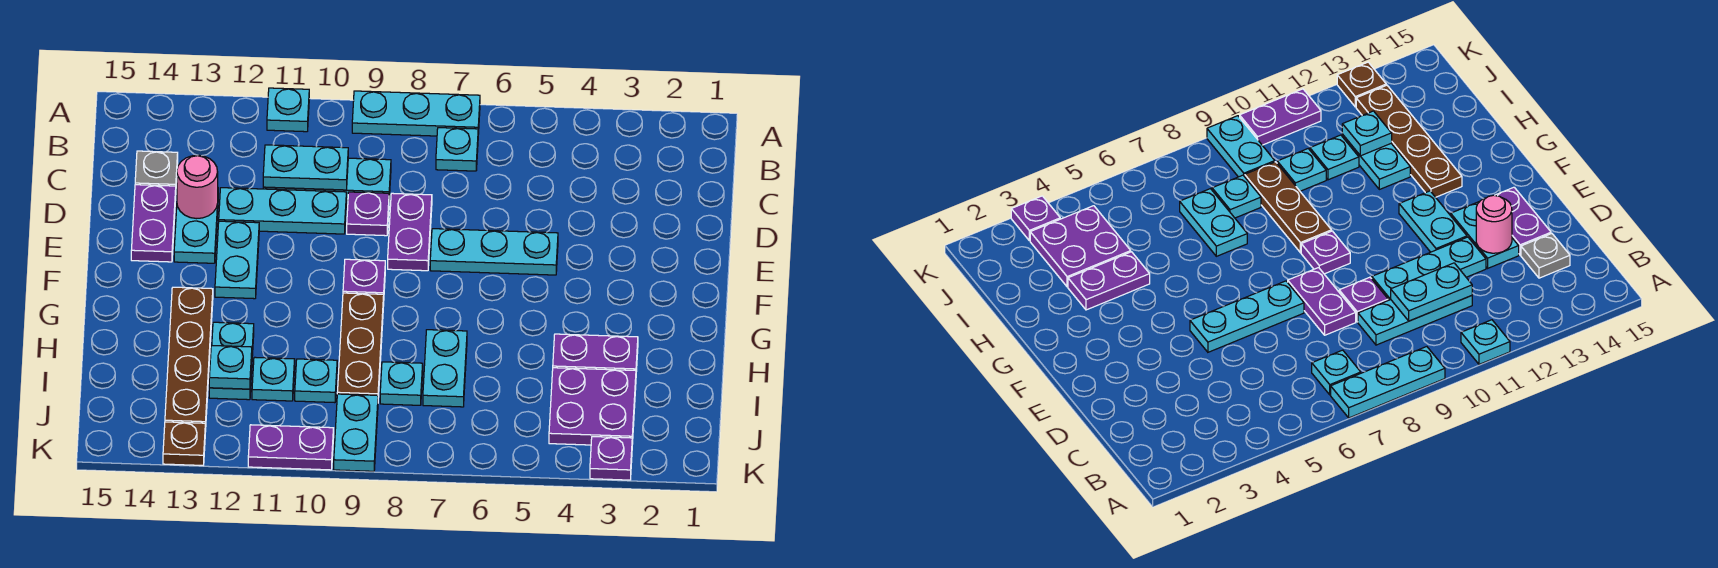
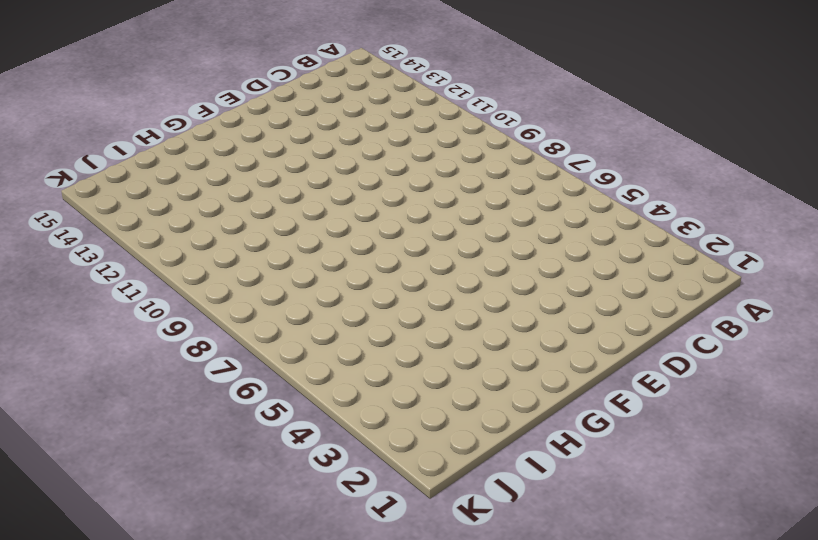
none -> cyan plate A7:A9 level 1
none -> cyan plate A11 level 1
none -> cyan plate B7 level 1

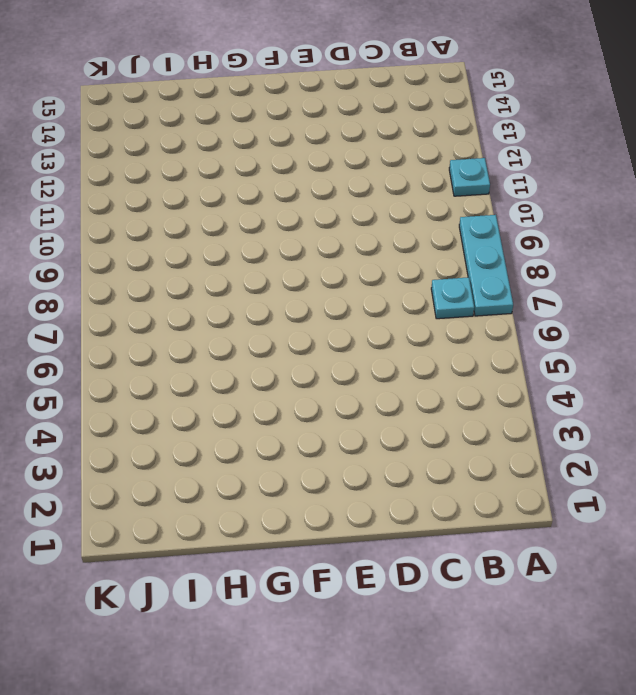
none -> cyan plate C9:C11 level 1
none -> grey plate C14 level 1
none -> purple plate D8:E8 level 1

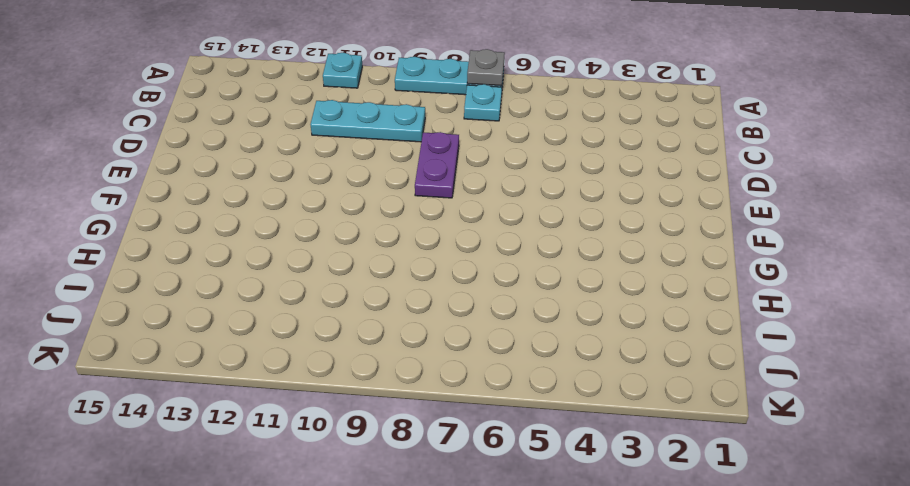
grey plate A7 level 2 -> grey plate C14 level 1
none -> purple plate D9 level 1
none -> cyan plate D10:D12 level 1
none -> cyan plate D13:E13 level 1

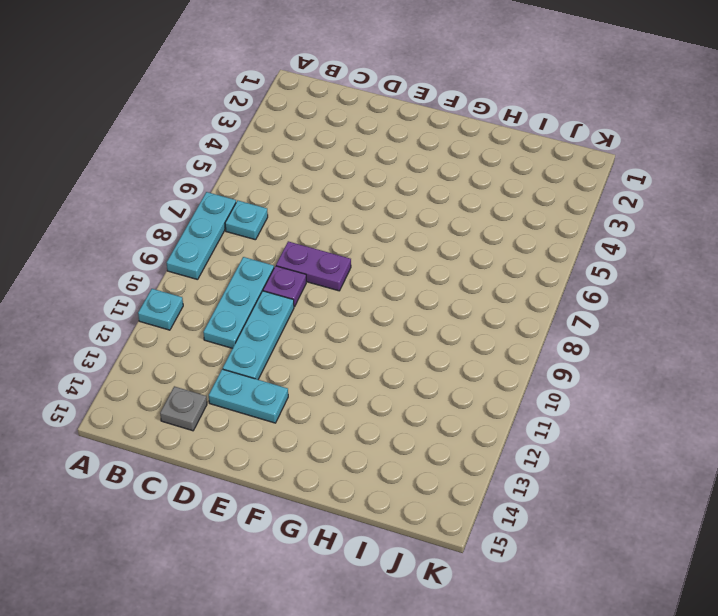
none -> purple plate D14:E14 level 1
none -> cyan plate E5:E7 level 1
none -> cyan plate E12:F12 level 1

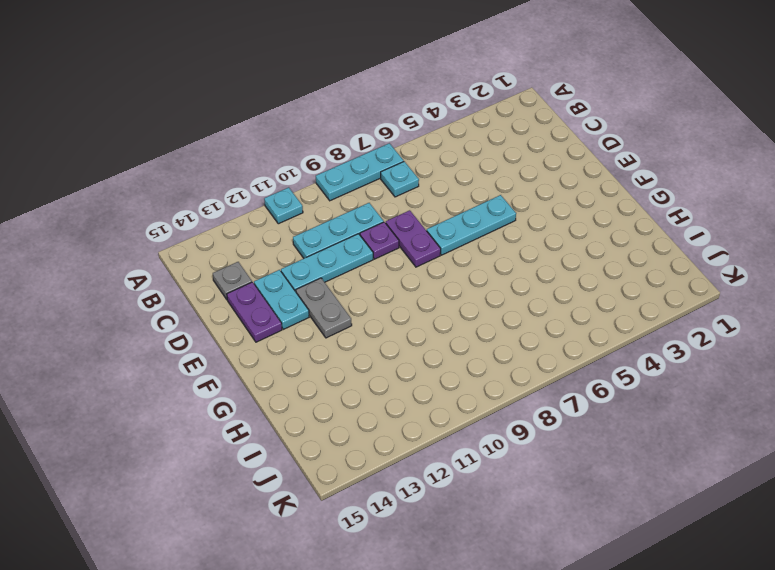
grey plate E12:F12 level 1 -> cyan plate E12:F12 level 1
none -> purple plate F9 level 1
none -> brown plate G9:I9 level 1
none -> brown plate G13:J13 level 1

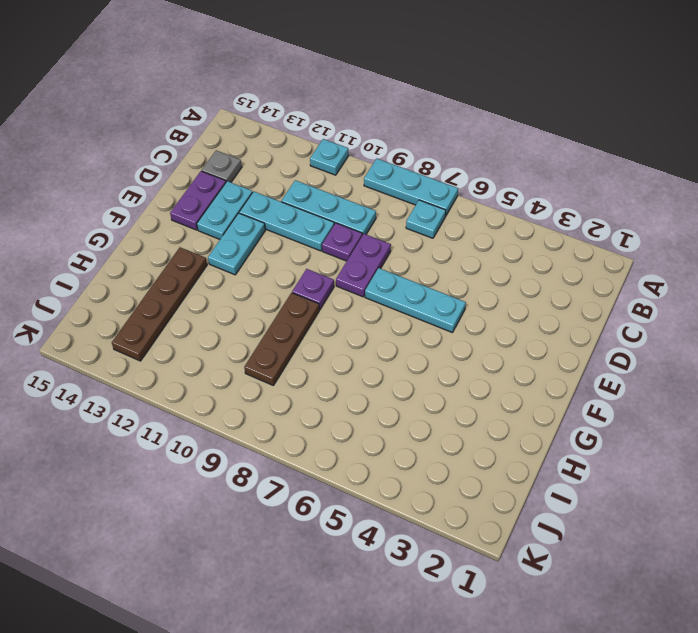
none -> purple plate H3:H4 level 1
none -> cyan plate H7:I7 level 1
none -> cyan plate H12:I12 level 1

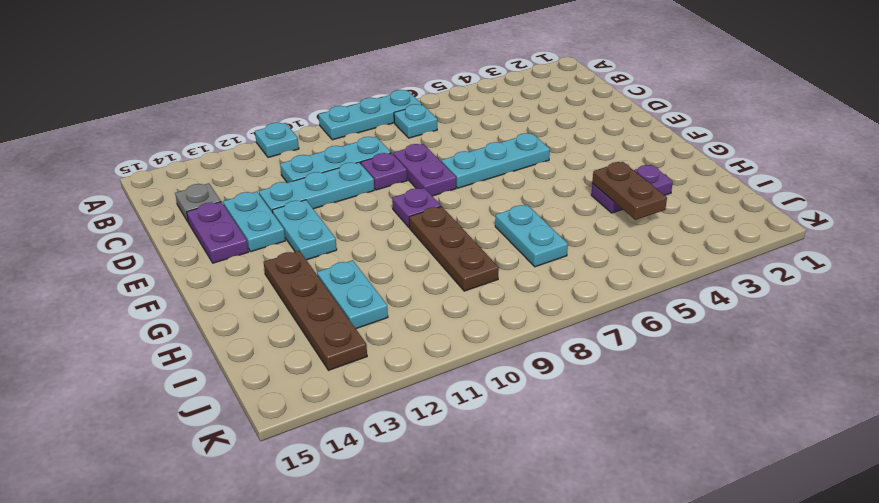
brown plate H4:I4 level 2 -> none
none -> purple plate I3:J4 level 1
none -> cyan plate I8 level 1
none -> cyan plate I10 level 1

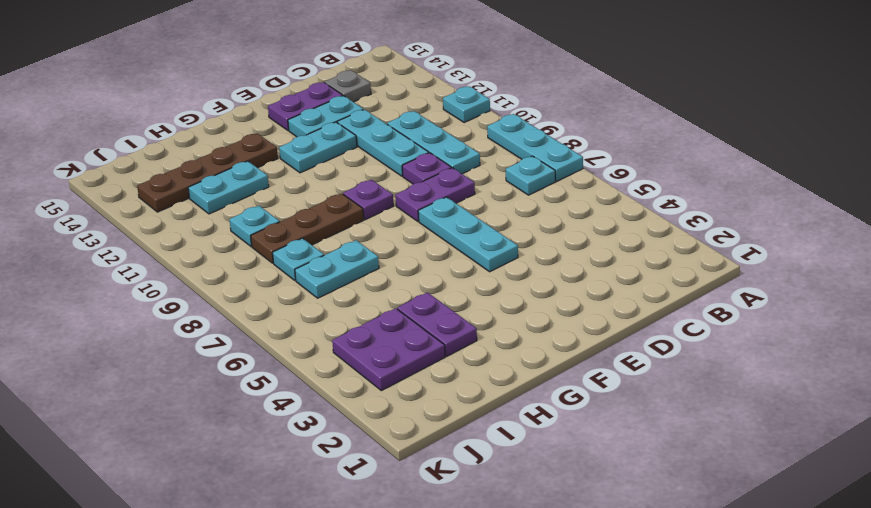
none -> cyan plate I11 level 1
none -> cyan plate J9:K9 level 1
none -> purple plate K3 level 1

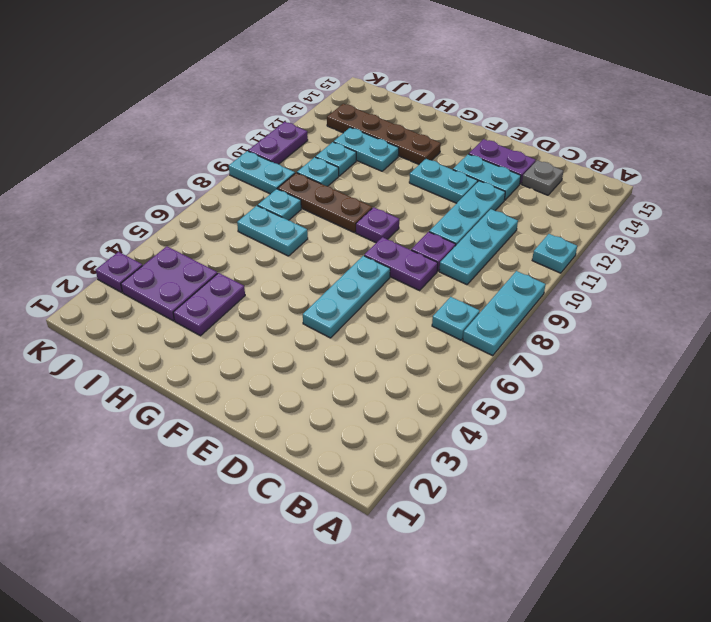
none -> brown plate K13 level 1
none -> cyan plate C10:C11 level 2
none -> pink round brick D13 level 2

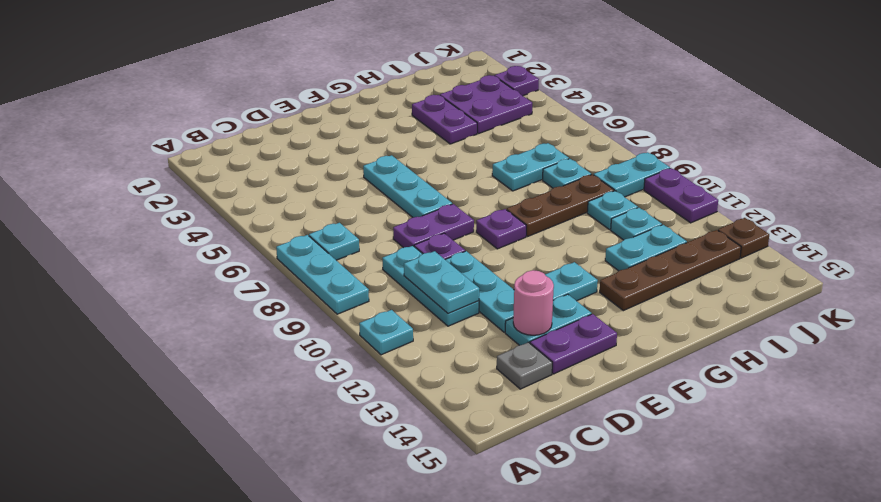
none -> cyan plate I12 level 2

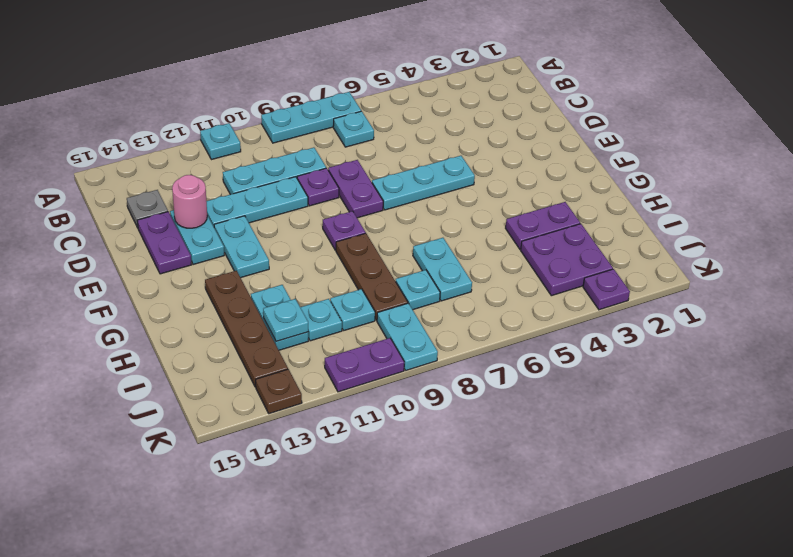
none -> cyan plate C10:C11 level 2

